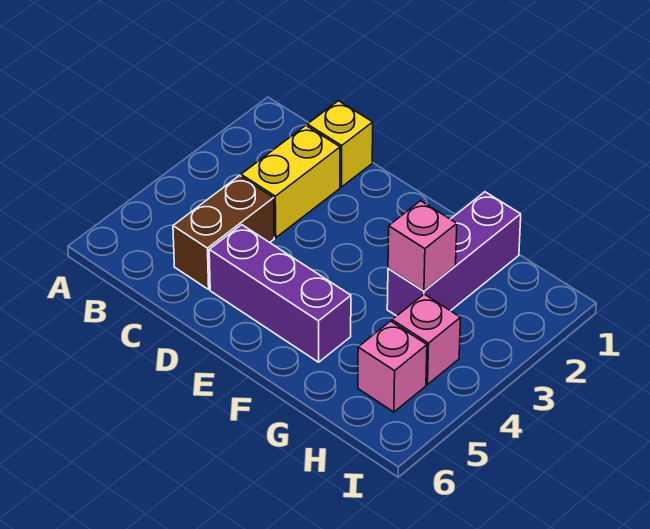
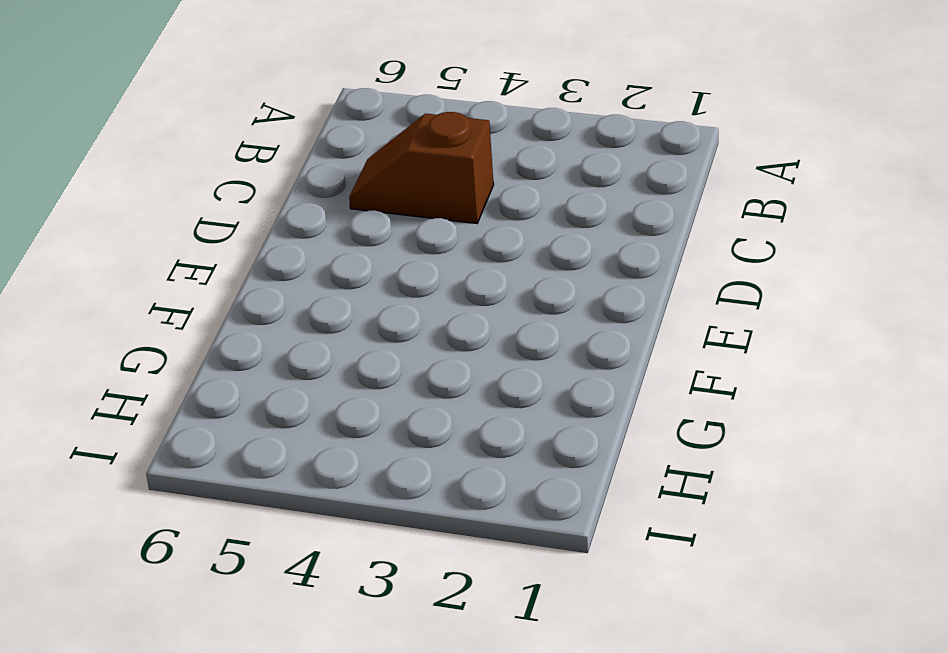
brown slope C4:C5 level 1 top 4 -> brown brick C4:C5 level 1
none -> yellow brick C1 level 1
none -> yellow brick C2:C3 level 1

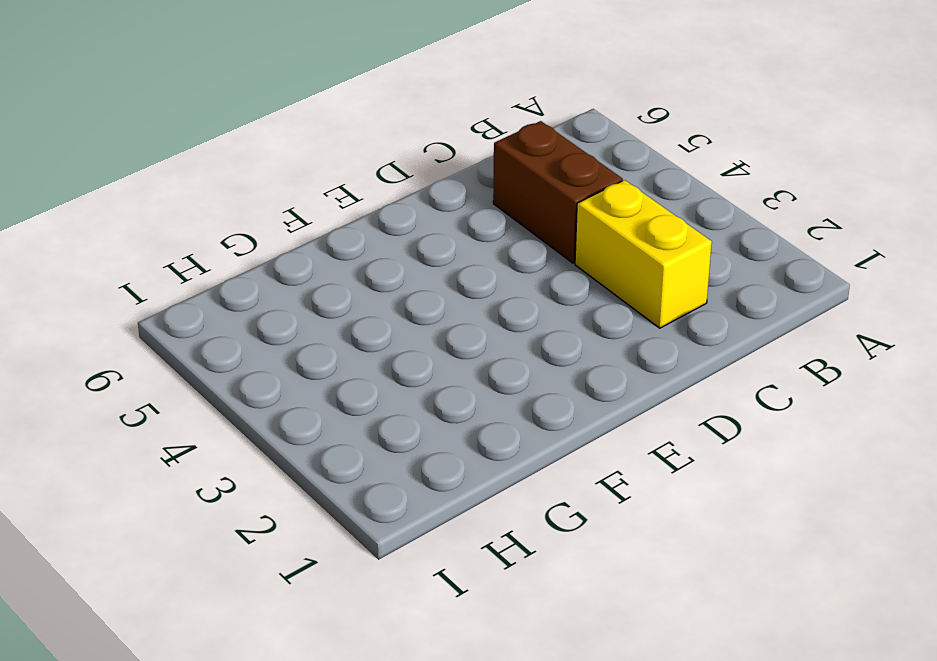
none -> yellow brick C1 level 1
none -> purple brick D5:F5 level 1

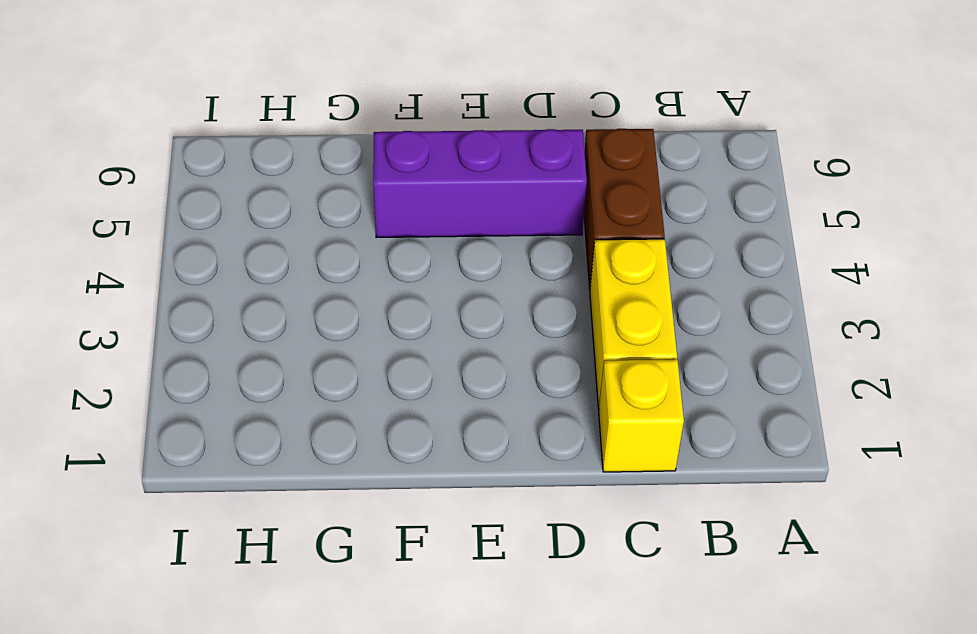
none -> purple brick G1:G3 level 1
none -> pink brick H4 level 1

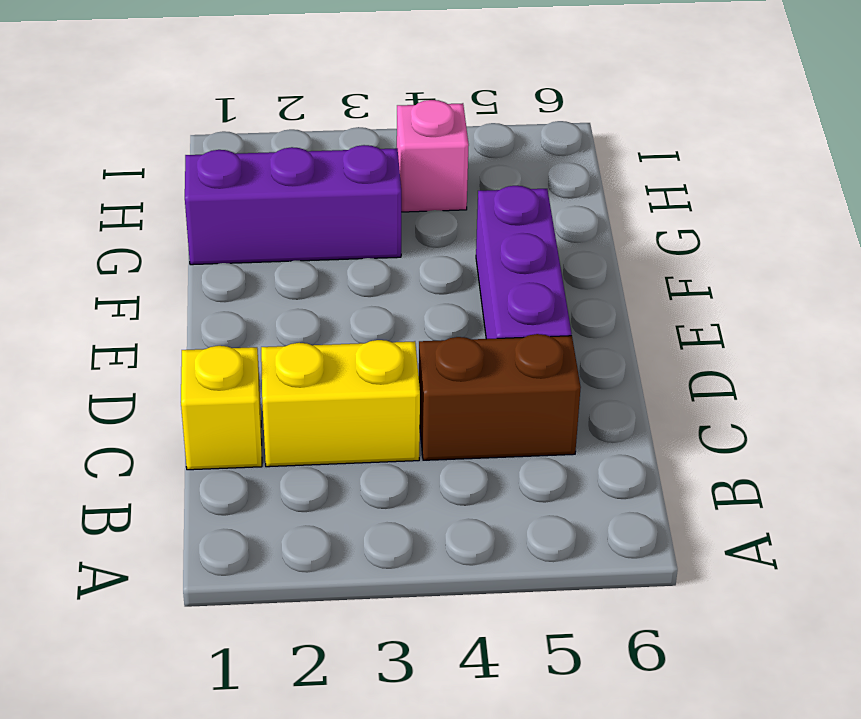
none -> pink brick H5 level 1
none -> pink brick G3 level 2

